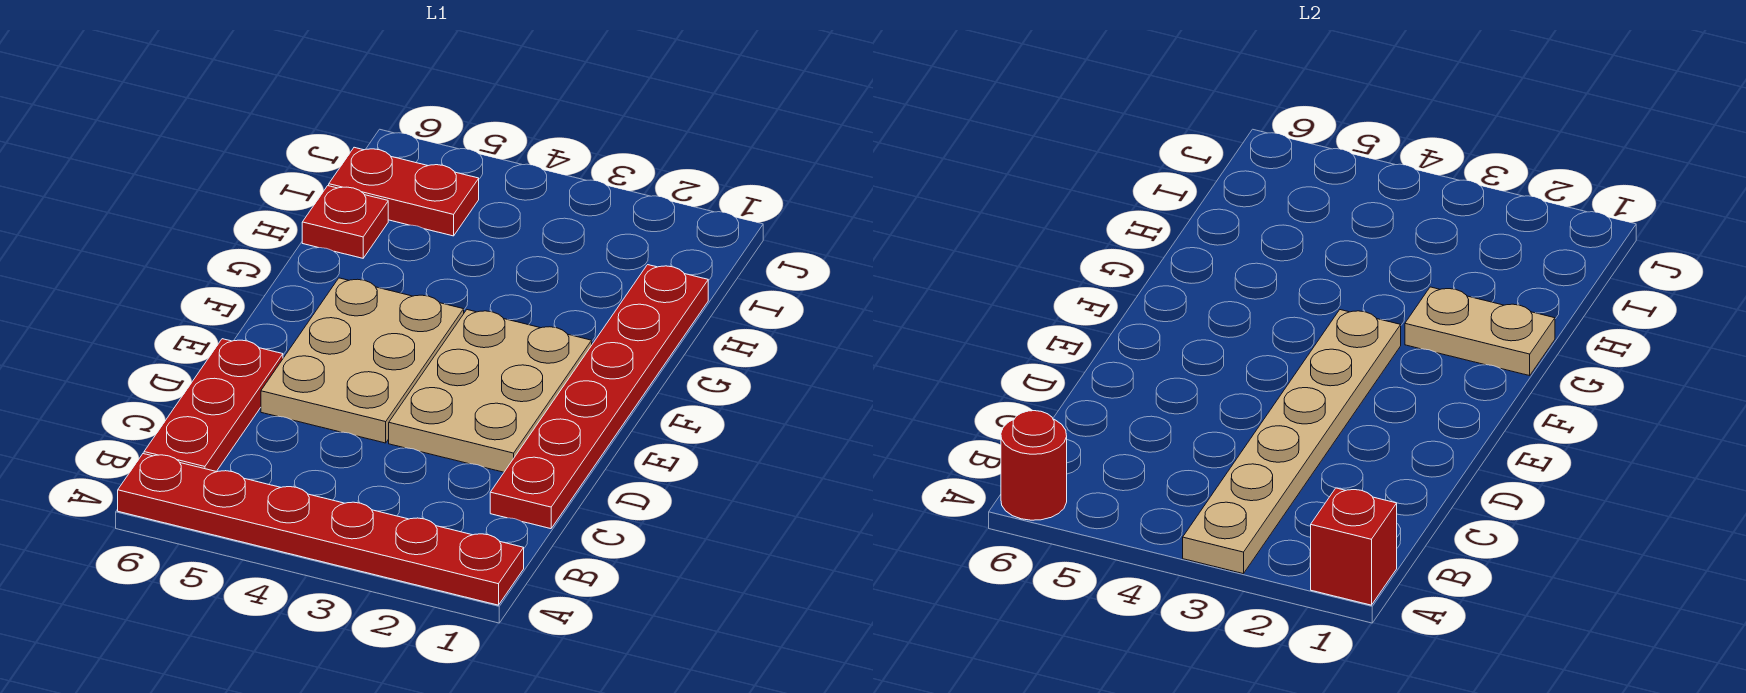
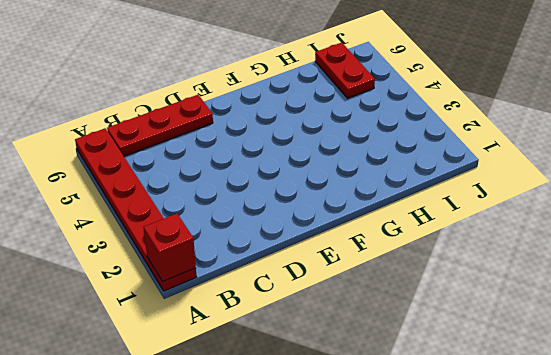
none -> red plate C1:H1 level 1
none -> tan plate D2:F3 level 1

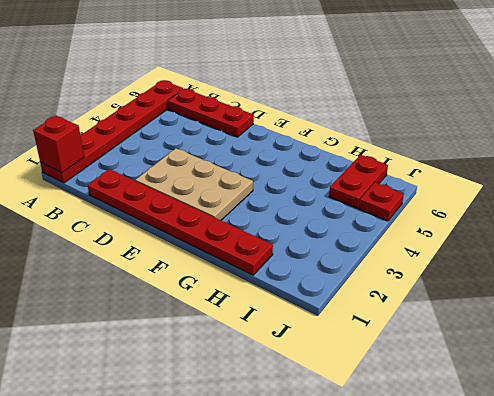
red plate J5 level 1 -> red plate H6 level 1
none -> tan plate D4:F5 level 1
none -> tan plate A3:F3 level 2

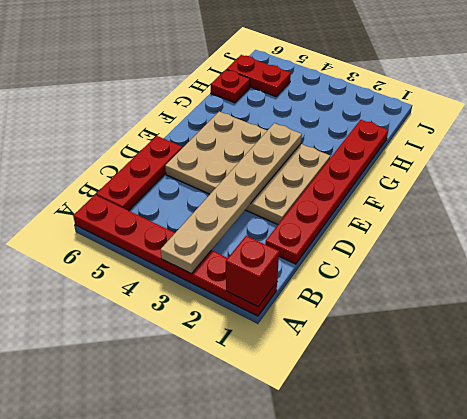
none -> red round brick A6 level 2
none -> tan plate G1:G2 level 2

